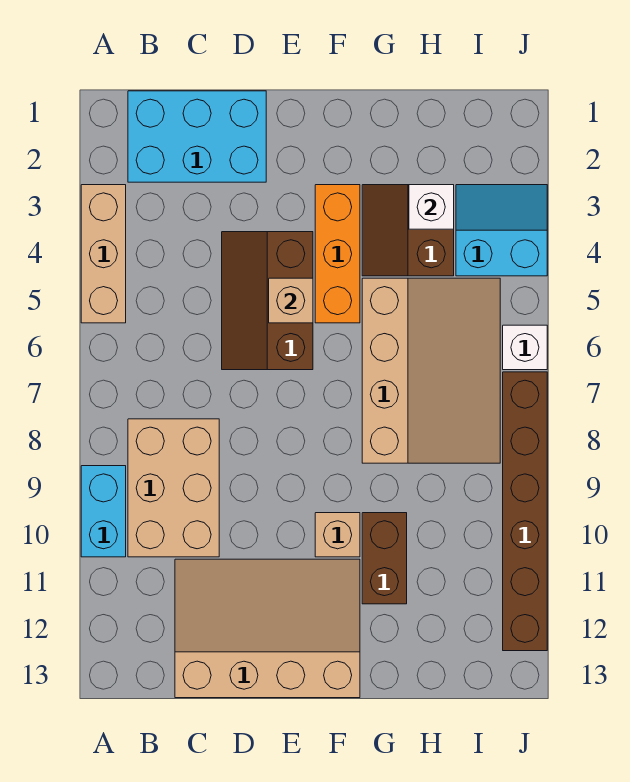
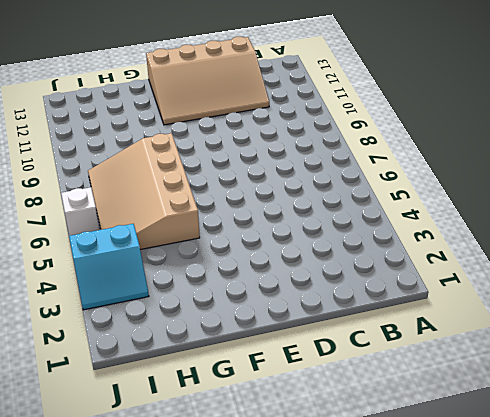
none -> tan brick A3:A5 level 1
none -> cyan brick A9:A10 level 1
none -> cyan brick B1:D2 level 1

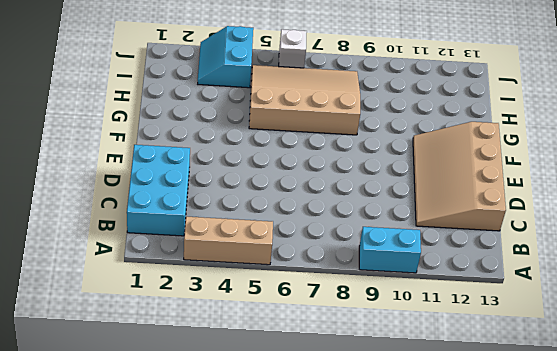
none -> tan brick B8:C10 level 1
none -> brown slope D4:E6 level 1 top E
none -> orange brick F3:F5 level 1

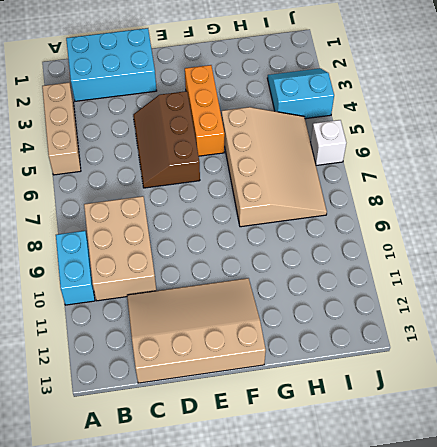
none -> tan brick F10 level 1
none -> brown slope G3:H4 level 1 top H
none -> brown brick G10:G11 level 1

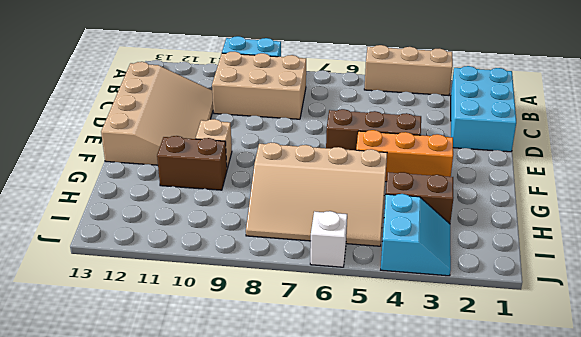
none -> brown brick J7:J12 level 1
none -> tan brick E5 level 2
none -> white brick H3 level 2

